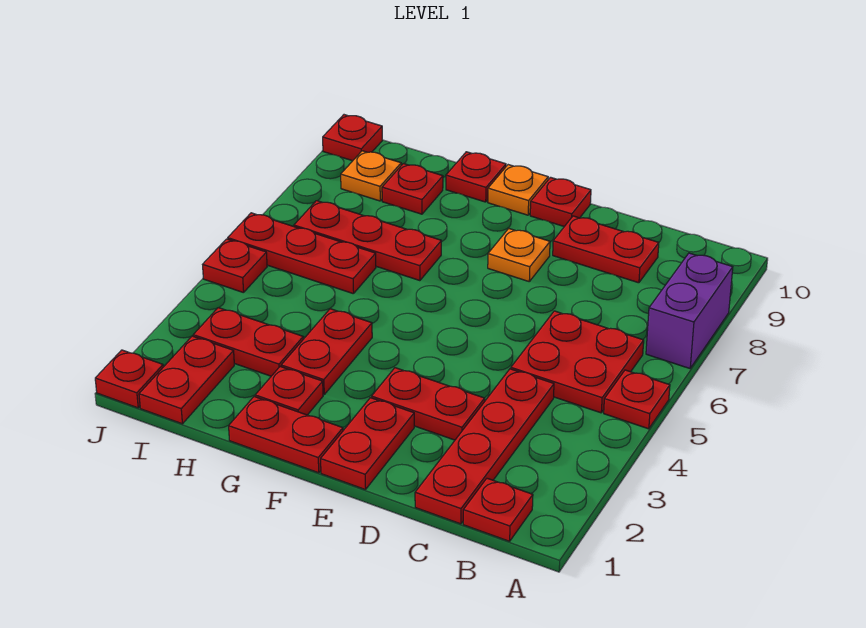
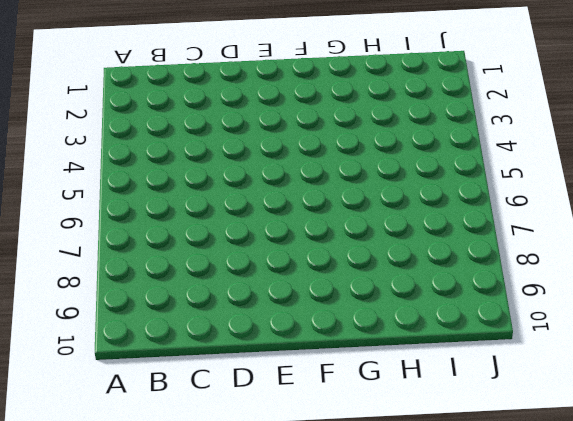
none -> red plate A5 level 1
none -> purple brick A7:A8 level 1
none -> red plate B1 level 1

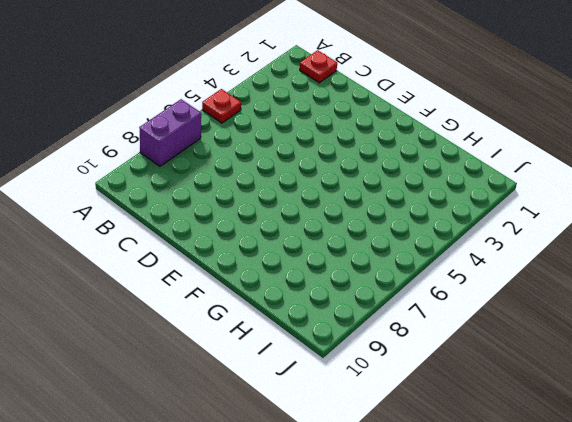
none -> red plate B5:C6 level 1
none -> red plate C1:C4 level 1
none -> red plate C9:D9 level 1

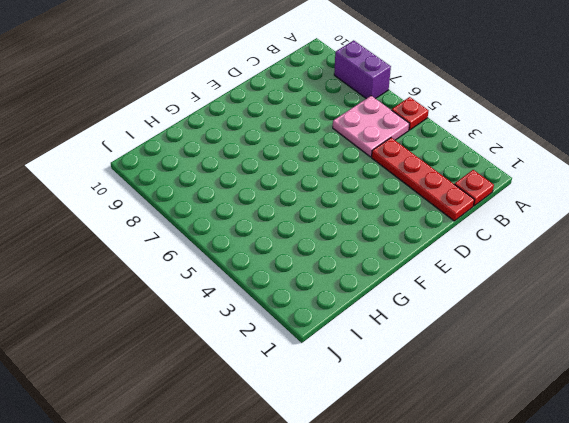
pink plate B5:C6 level 1 -> red plate B5:C6 level 1
none -> red plate C9:D9 level 1
none -> red plate D3:E3 level 1
none -> red plate E1:E2 level 1

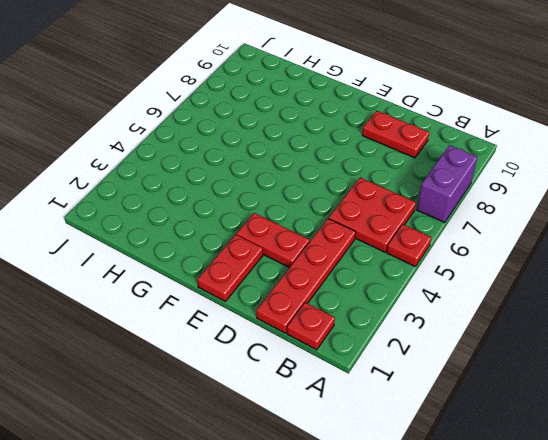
none -> orange plate E8 level 1
none -> red plate E10 level 1
none -> red plate F1:G1 level 1

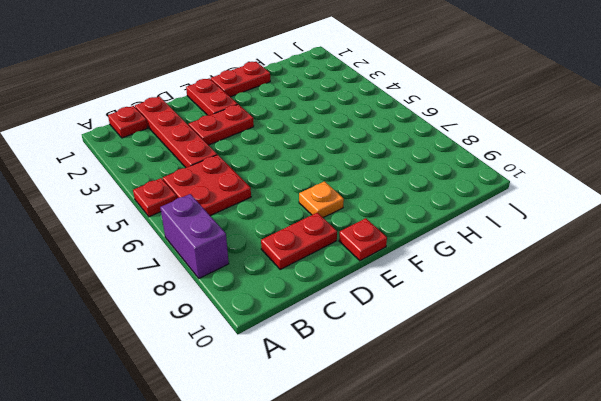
none -> orange plate F10 level 1
none -> red plate G2 level 1
none -> red plate G3:G4 level 1

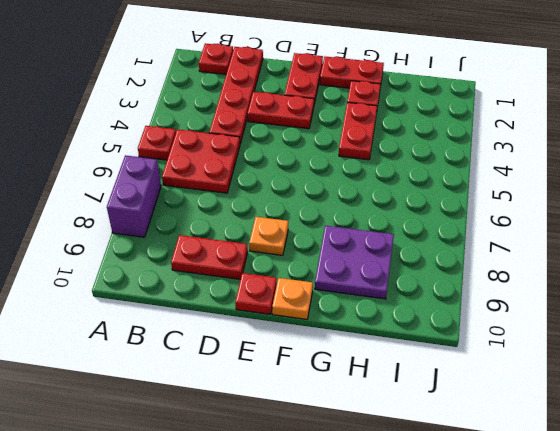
purple plate G8:H9 level 1 -> red plate H9 level 1
none -> red plate G7:I7 level 1
none -> red plate G10 level 1
none -> red plate H3:I3 level 1

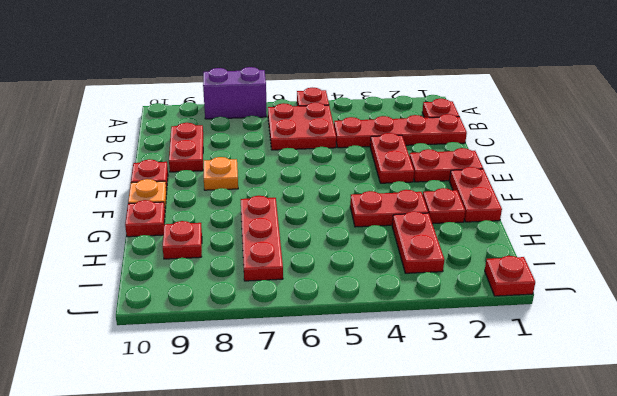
none -> red plate H6:J6 level 1
none -> red plate I1:I2 level 1
none -> orange plate I9 level 1

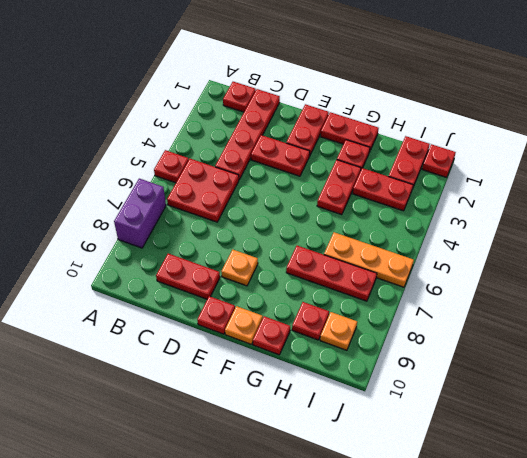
orange plate H6:J6 level 1 -> red plate H6:J6 level 1
none -> red plate J5 level 1
none -> red plate J10 level 1

